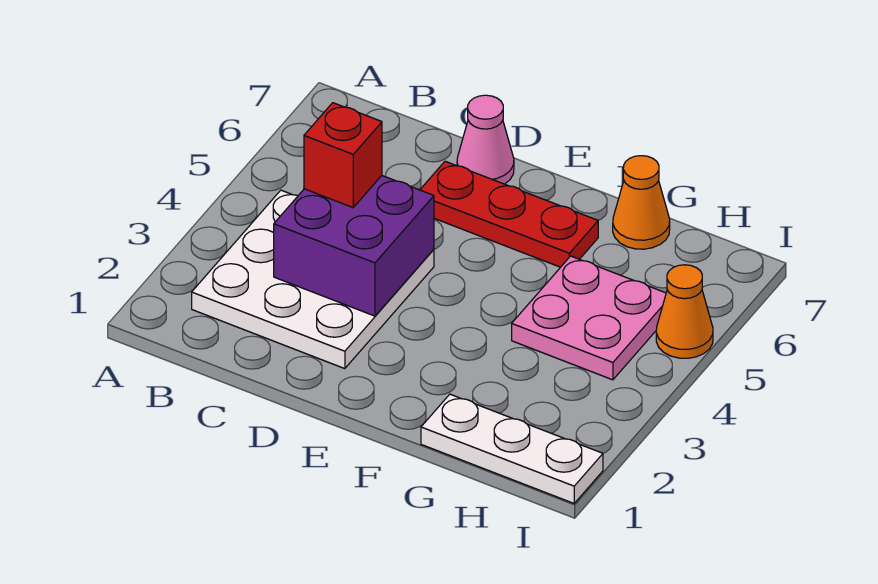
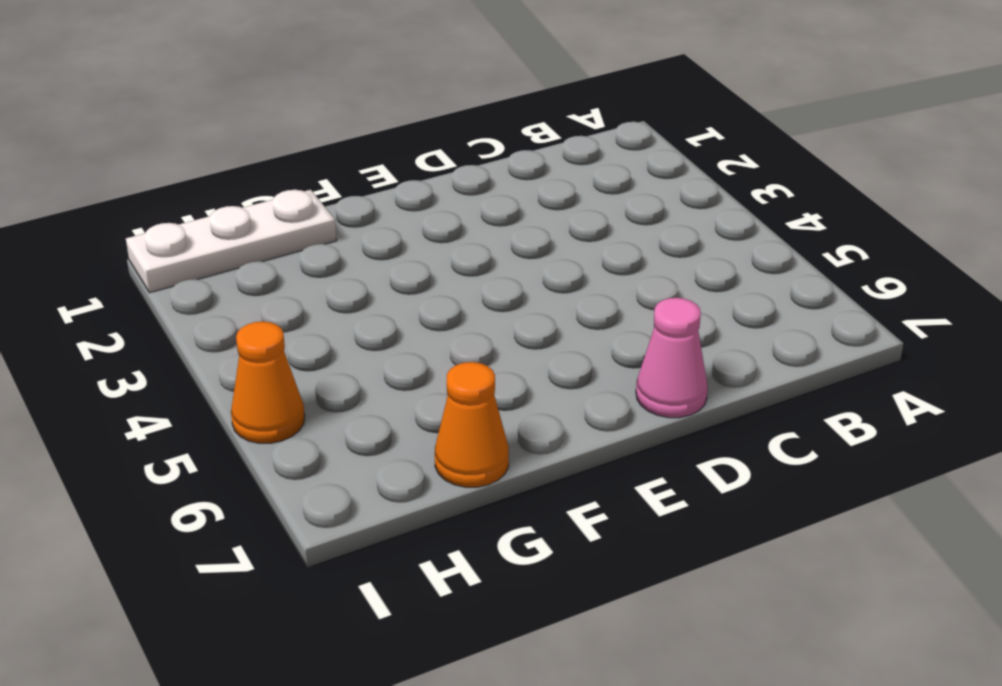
none -> white plate B2:D4 level 1
none -> red plate D6:F6 level 1

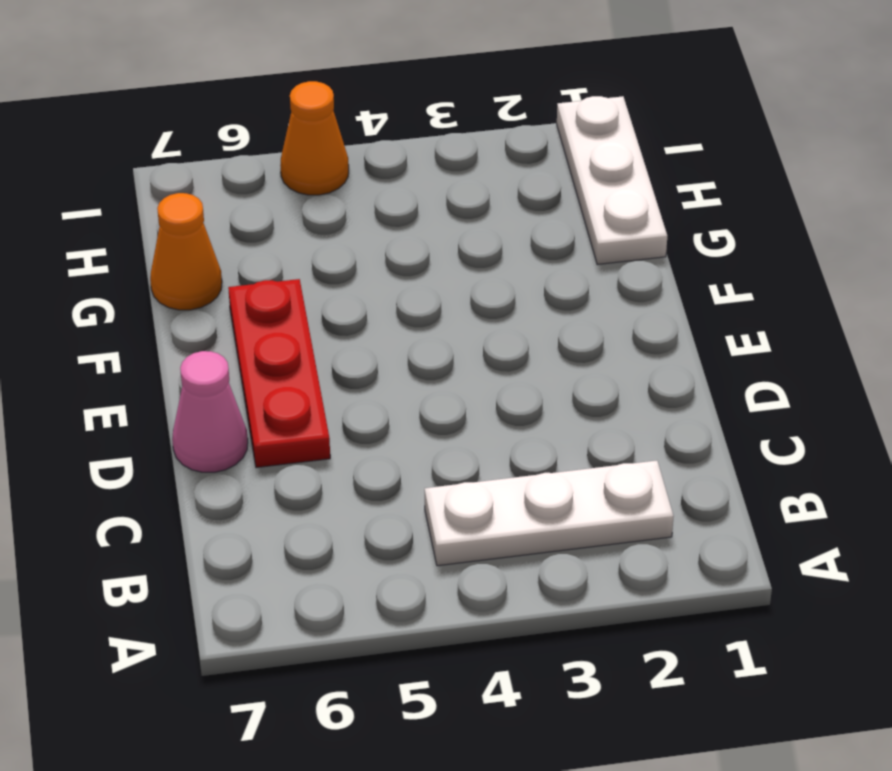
white plate B2:B4 level 1 -> white plate B2:D4 level 1
none -> pink plate G4:H5 level 1
none -> purple brick C3:D4 level 2

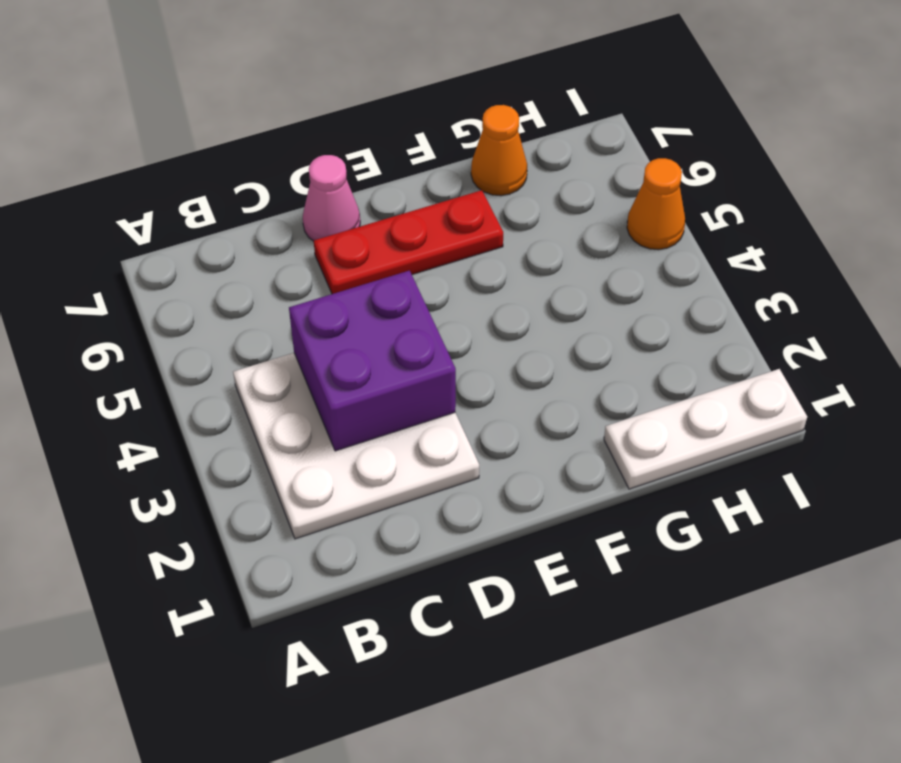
none -> pink plate G4:H5 level 1
none -> red brick C4 level 3

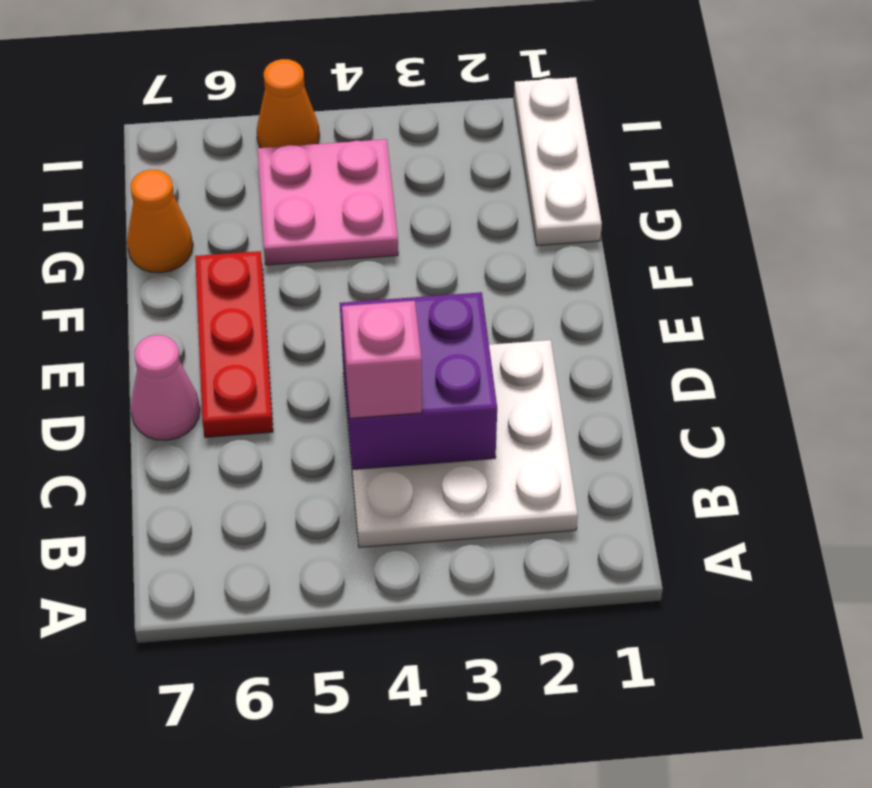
pink brick C4 level 3 -> red brick C4 level 3

